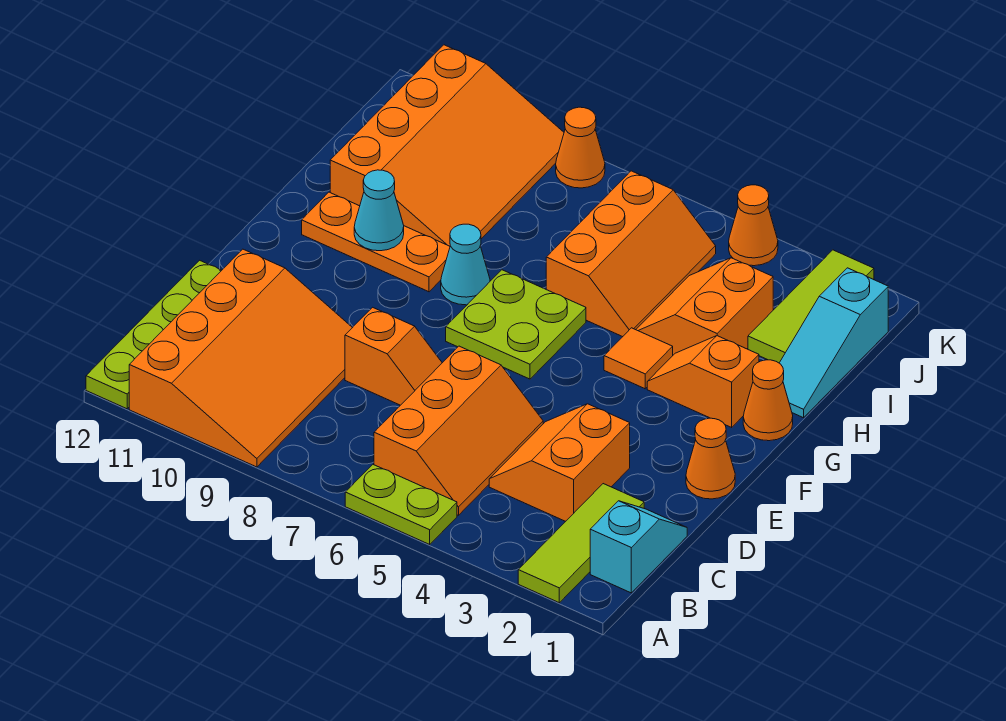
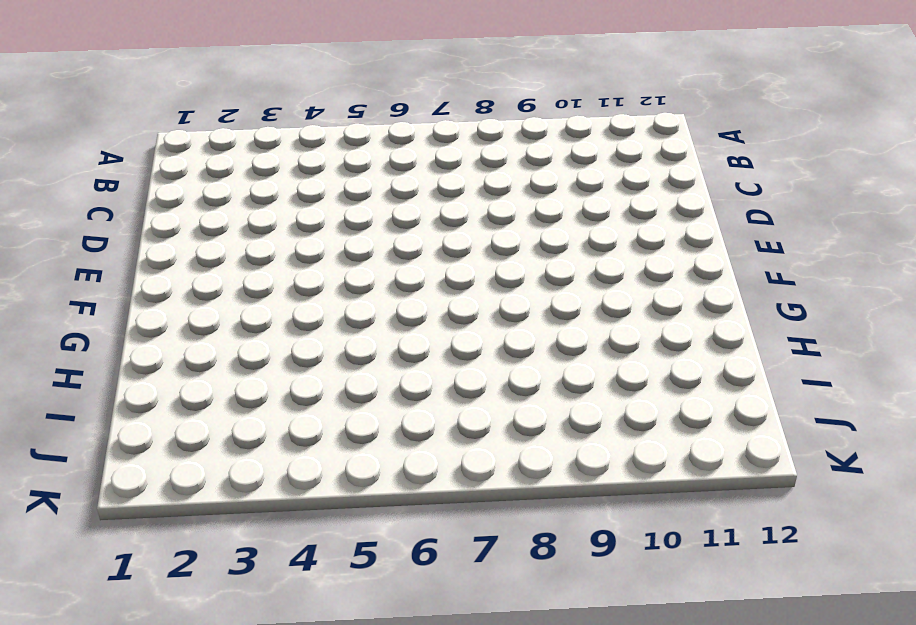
none -> lime tile A2:C2 level 1
none -> lime plate A5:A6 level 1
none -> orange slope A9:D11 level 1 top 11

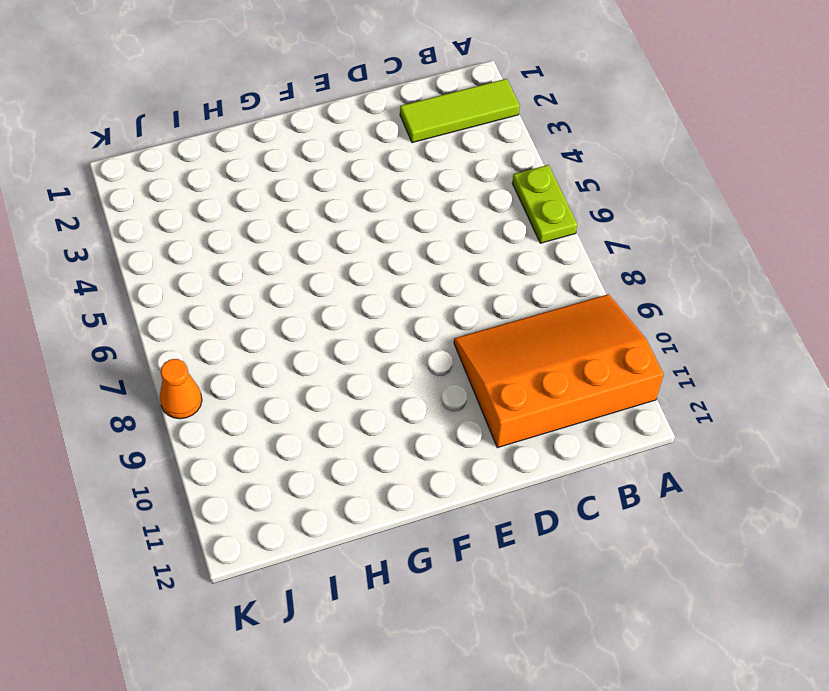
none -> lime plate A12:D12 level 1
none -> cyan slope B1:C1 level 1 top B
none -> orange slope B5:D6 level 1 top 6

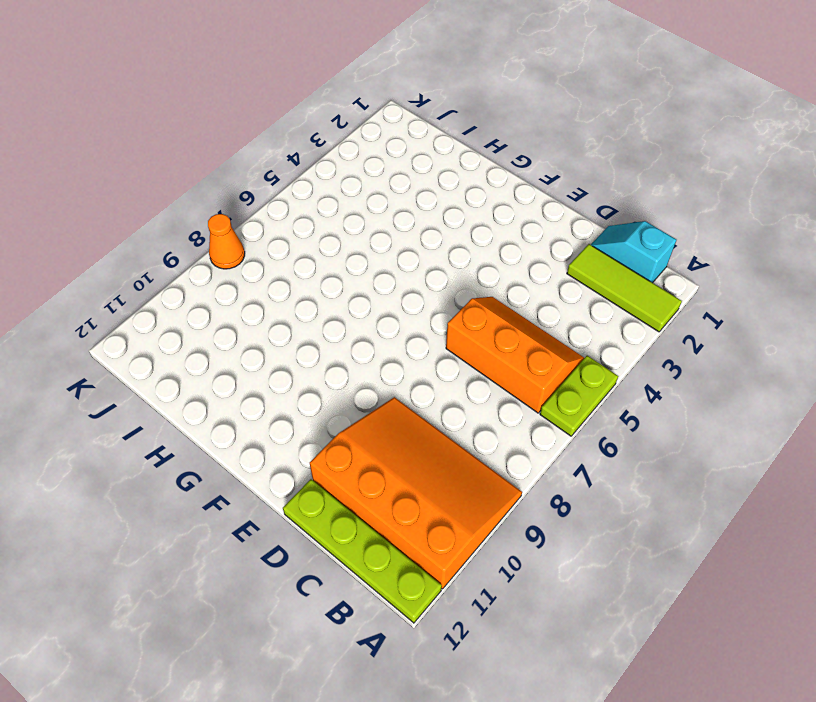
none -> orange slope C3:D4 level 1 top 3
none -> orange slope D7:D8 level 1 top 8
none -> orange cone E1 level 1

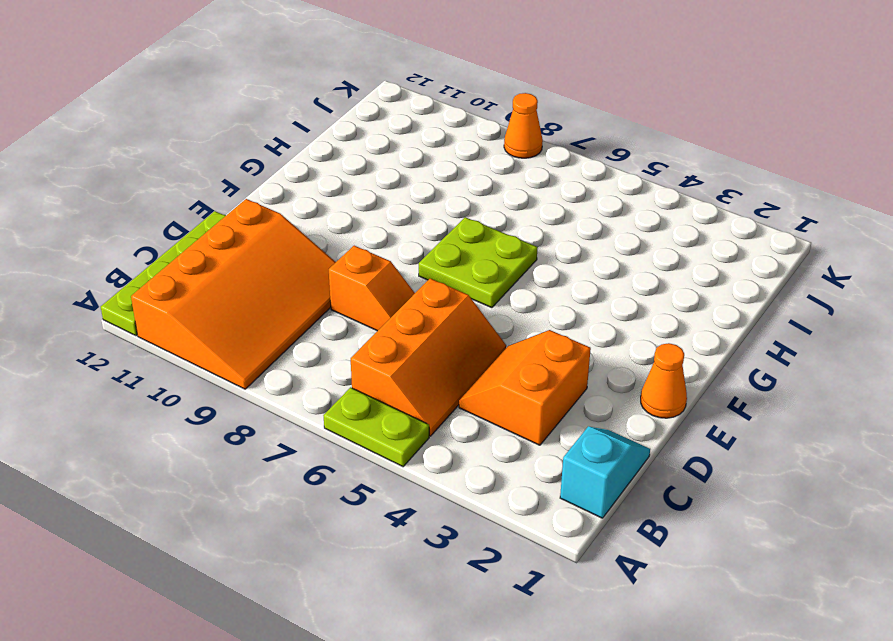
none -> lime tile A2:C2 level 1
none -> orange cone G1 level 1
none -> orange slope G2:G3 level 1 top 2

